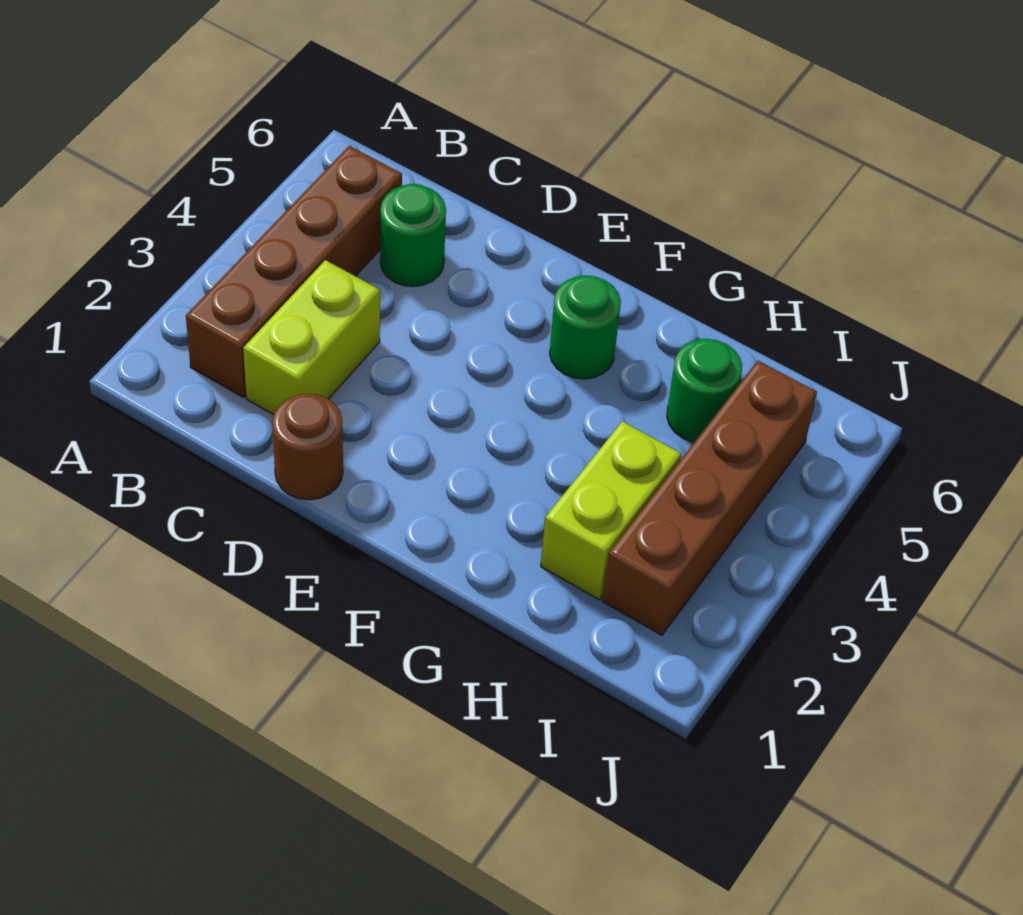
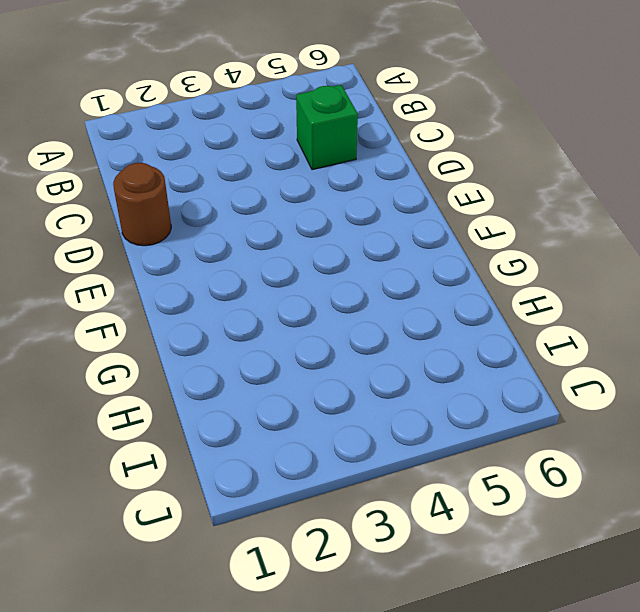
green brick C5 level 1 -> green round brick C5 level 1
none -> brown brick B2:B5 level 1
none -> lime brick C2:C3 level 1

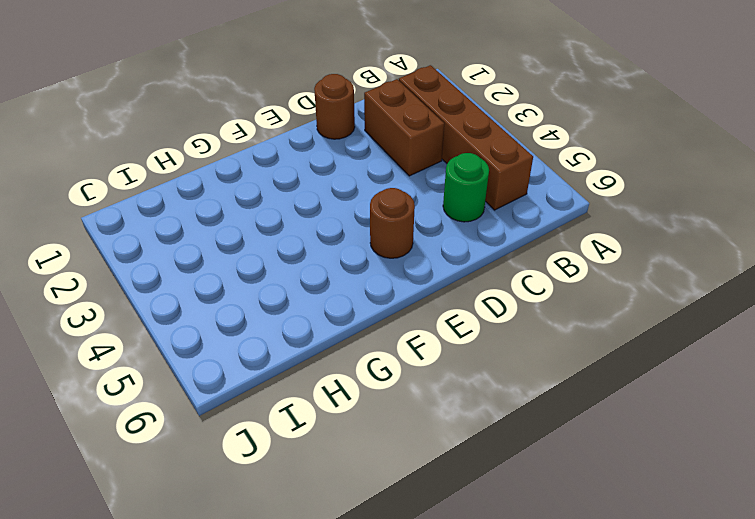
brown brick C2:C3 level 1 -> lime brick C2:C3 level 1
brown round brick E5 level 1 -> none
none -> green round brick F5 level 1
none -> lime brick H2:H3 level 1

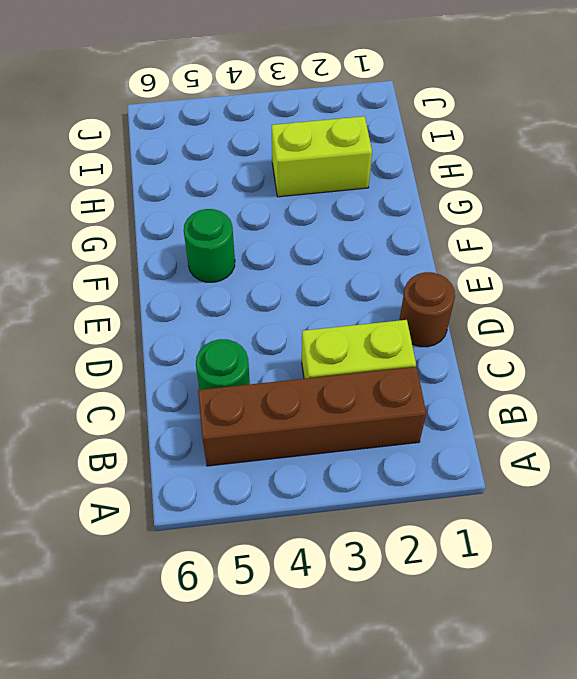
none -> green round brick H5 level 1
none -> brown brick I2:I5 level 1

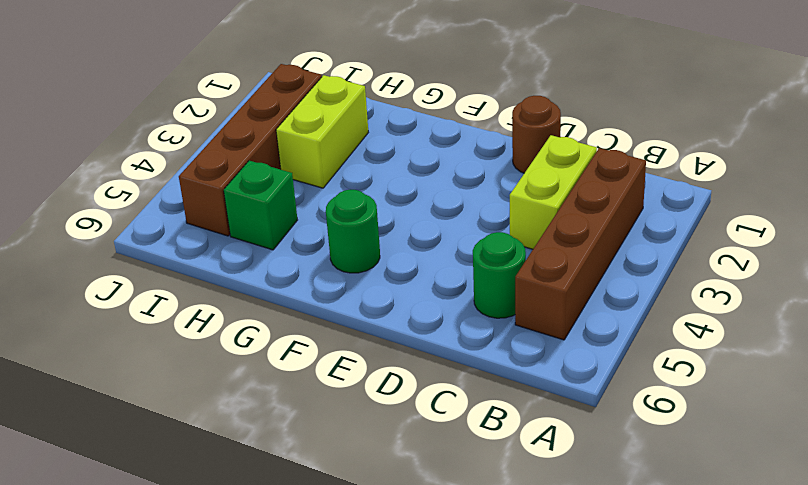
green brick H5 level 1 -> green round brick H5 level 1

